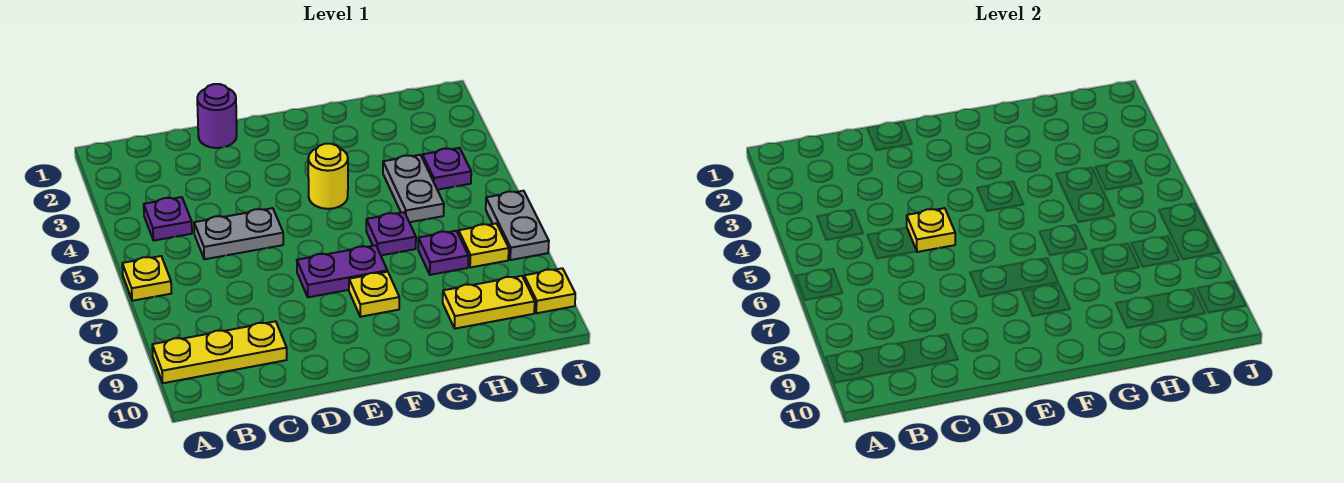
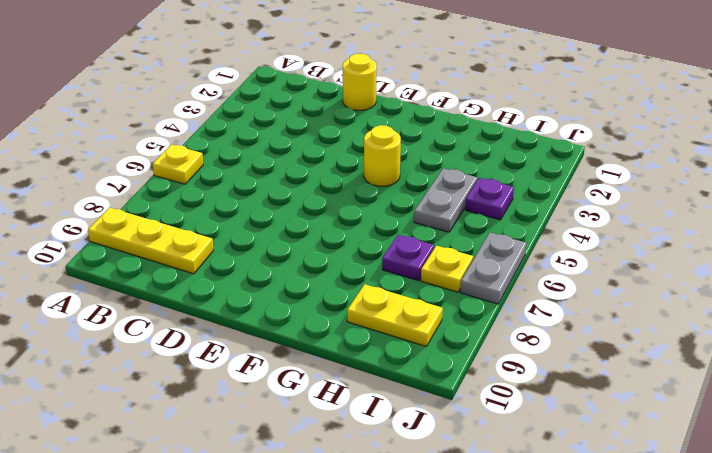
yellow round brick D1 level 1 -> purple round brick D1 level 1
none -> purple plate B4 level 1
none -> grey plate C5:D5 level 1
none -> purple plate E7:F7 level 1

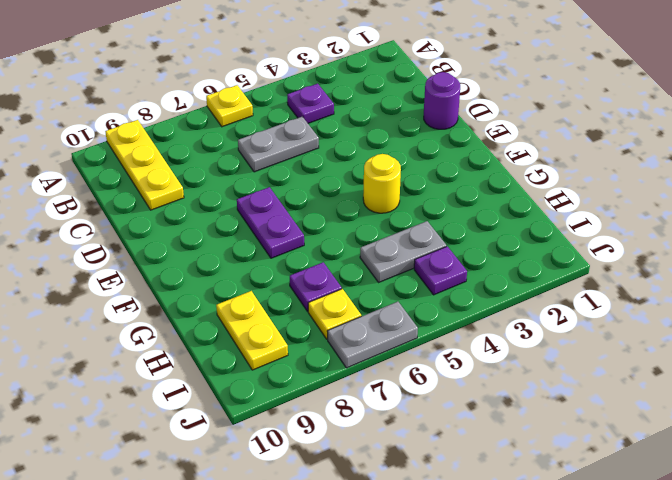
grey plate C5:C6 level 1 -> grey plate C5:D5 level 1
none -> yellow plate F8 level 1
none -> purple plate G6 level 1
none -> yellow plate J9 level 1

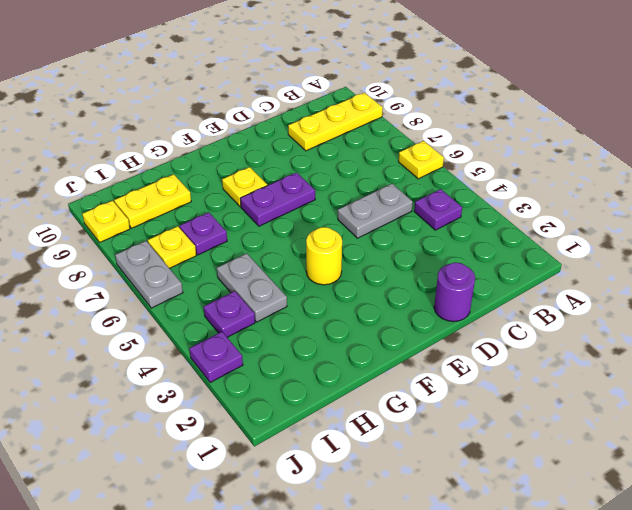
purple plate J3 level 1 -> purple plate G6 level 1
none -> yellow plate D5 level 2

